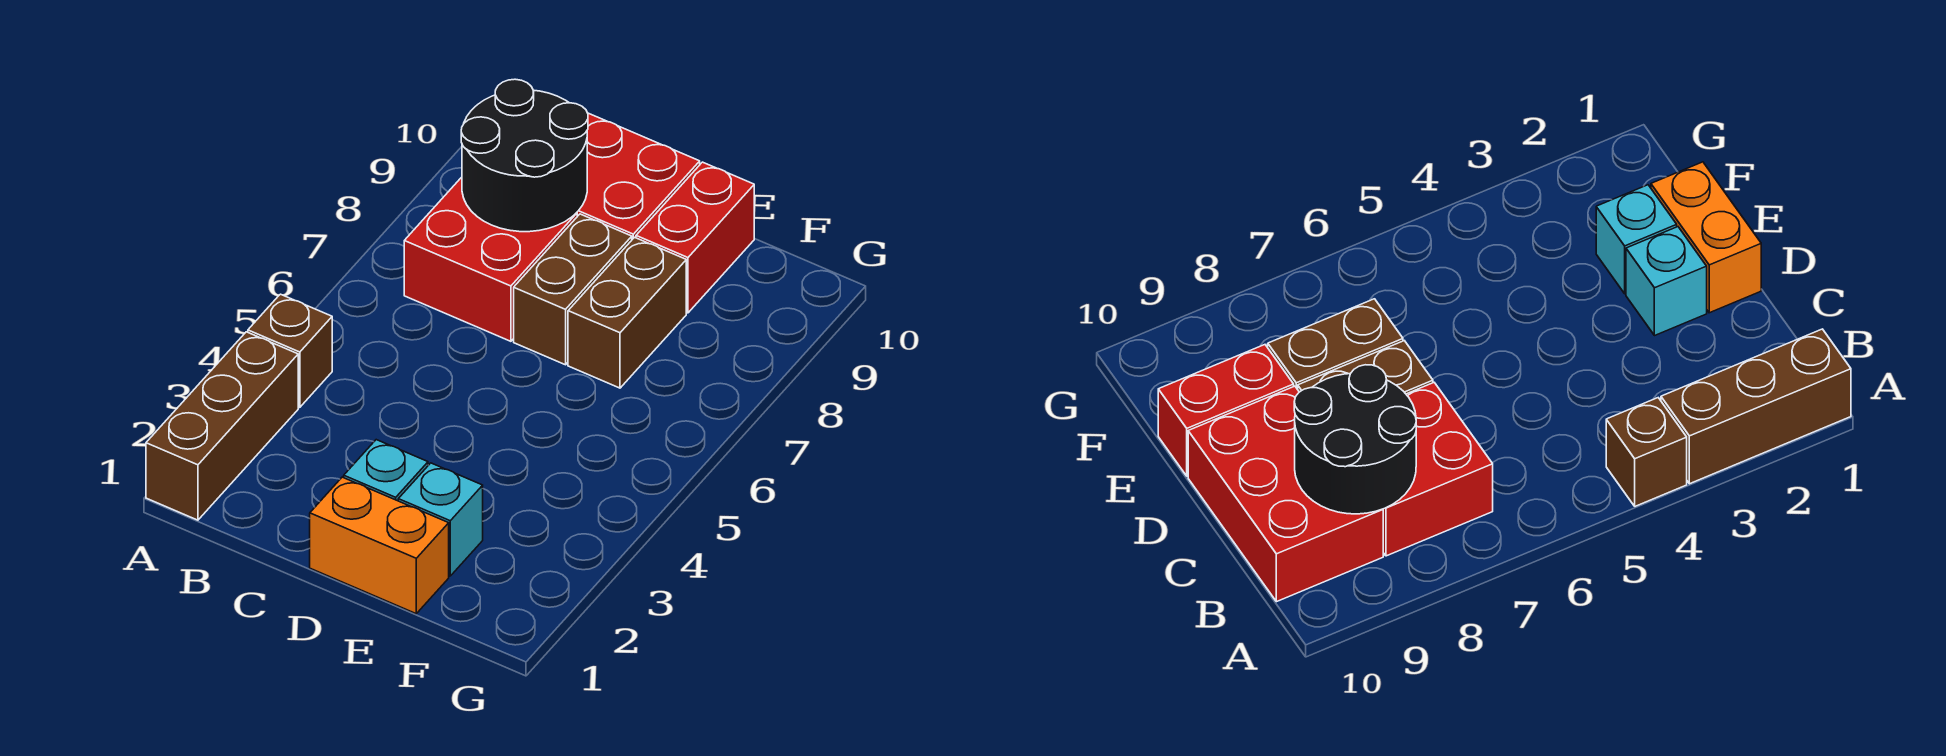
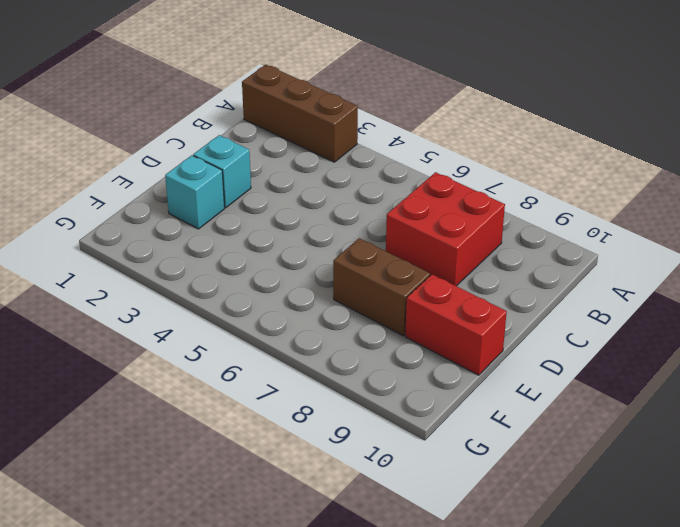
none -> brown brick A4 level 1
none -> red brick B9:D10 level 1

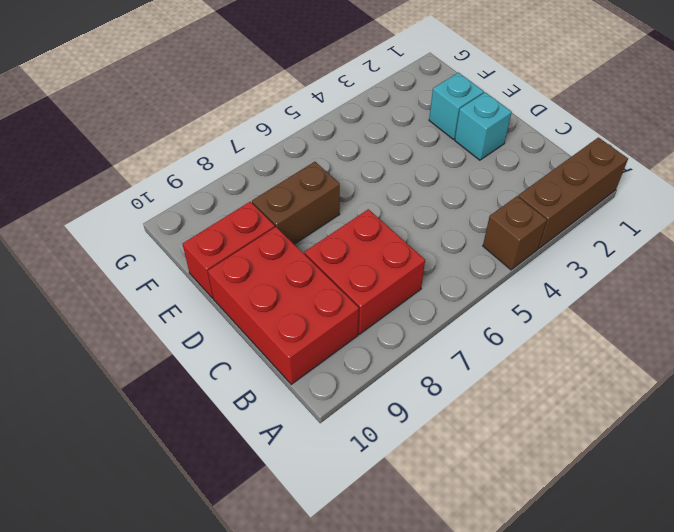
none -> orange brick D1:E1 level 1
none -> brown brick D7:D8 level 1

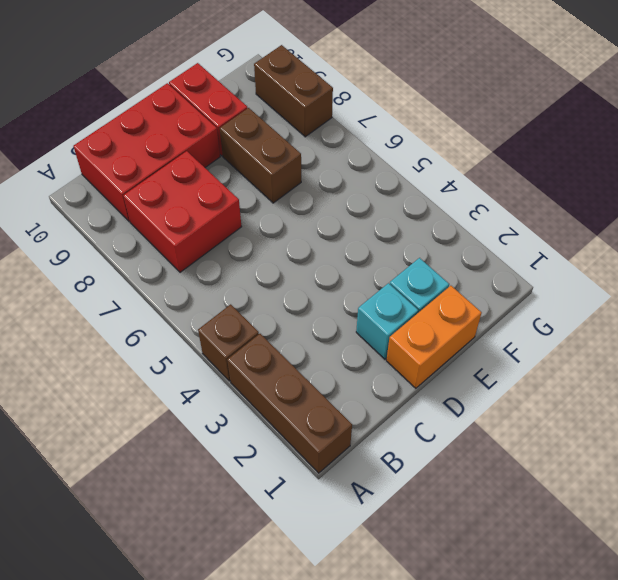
brown brick G8:G9 level 1 -> brown brick D7:D8 level 1
none -> black round brick B8:C9 level 2

